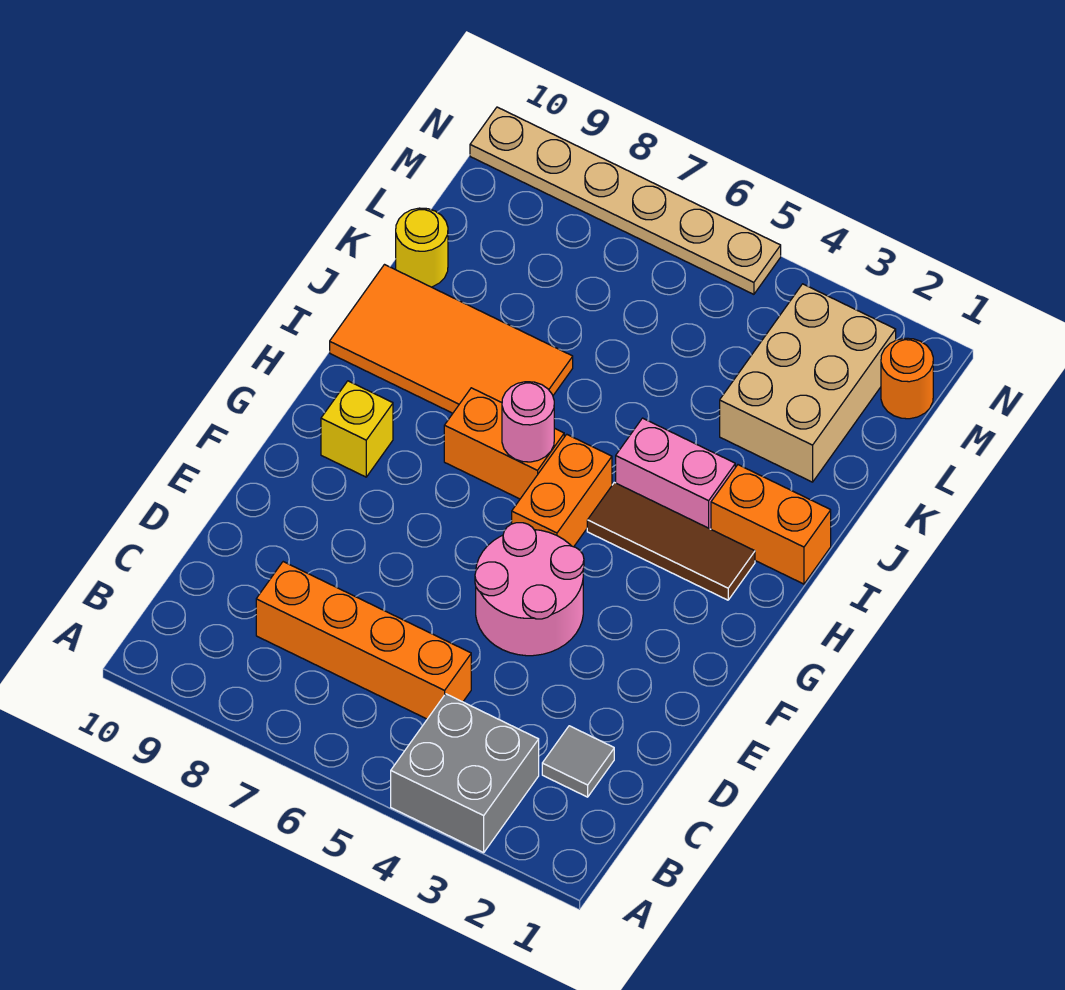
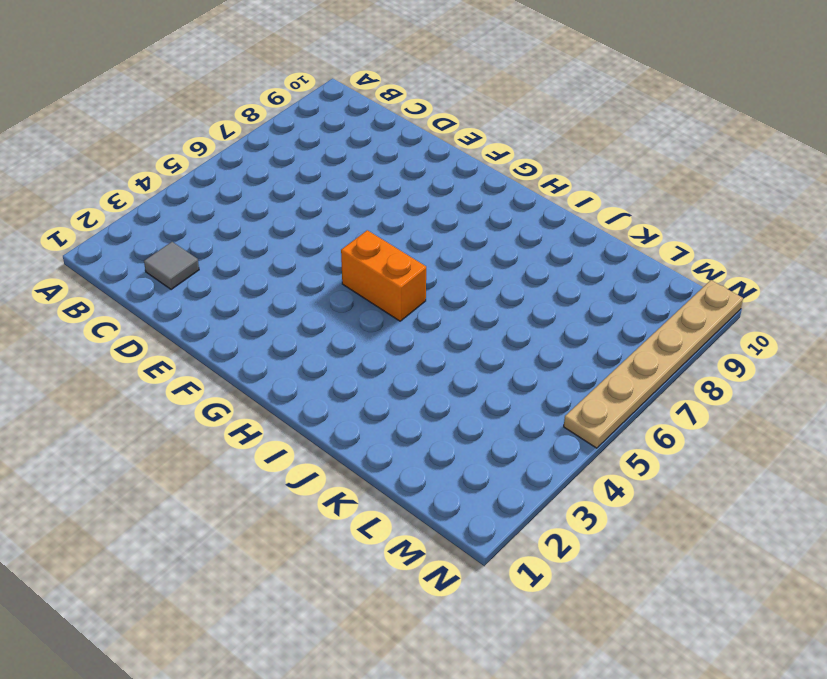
none -> grey brick A3:B4 level 1
none -> orange brick C5:C8 level 1
none -> pink round brick E4:F5 level 1

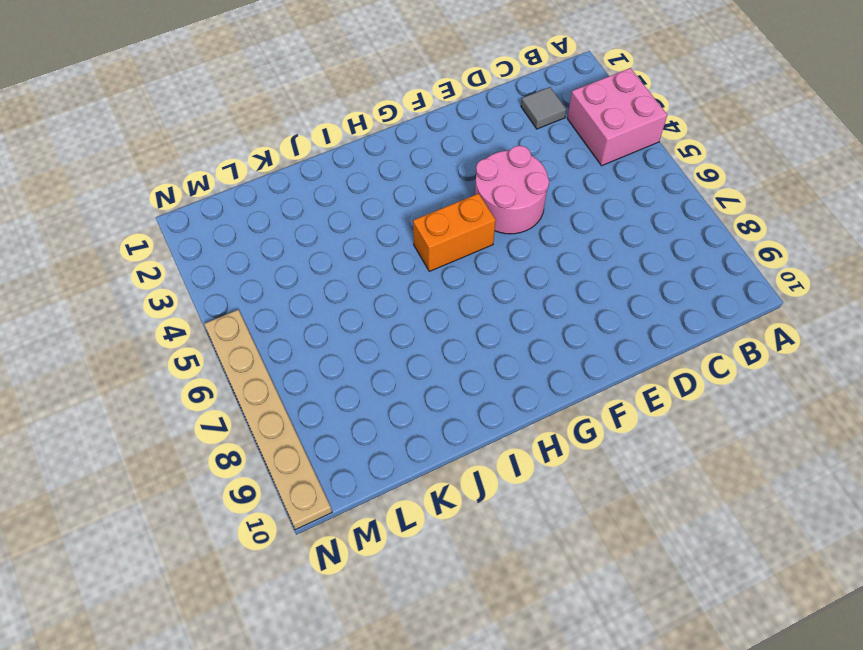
pink brick A3:B4 level 1 -> grey brick A3:B4 level 1
none -> orange brick C5:C8 level 1
none -> yellow brick G9 level 1
none -> brown tile H2:H4 level 1

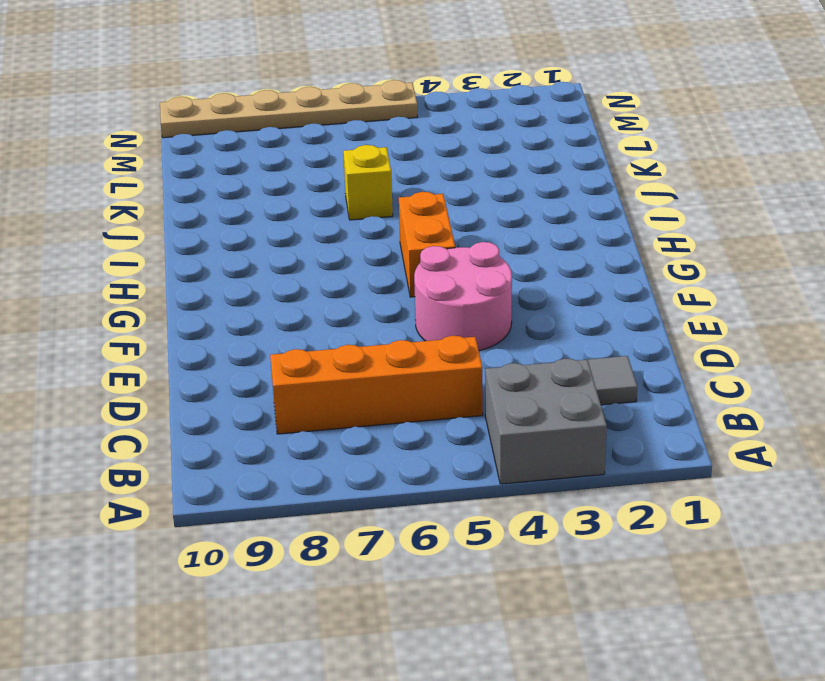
yellow brick J6 level 1 -> yellow brick G9 level 1
none -> brown tile H2:H4 level 1
none -> orange brick H6:H7 level 1
none -> orange brick I1:I2 level 1

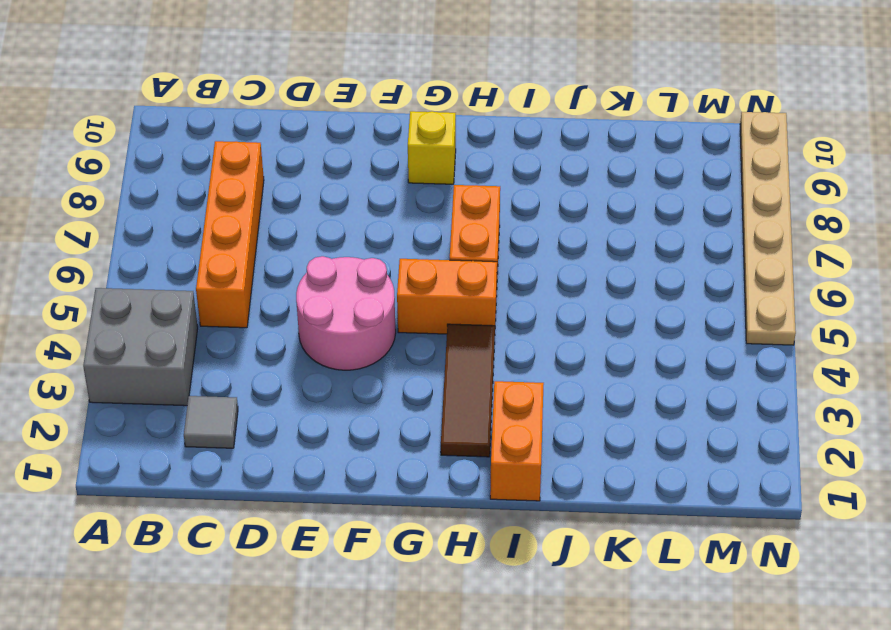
none -> pink brick I3:I4 level 1
none -> orange tile I7:J10 level 1
none -> tan brick K2:M3 level 1

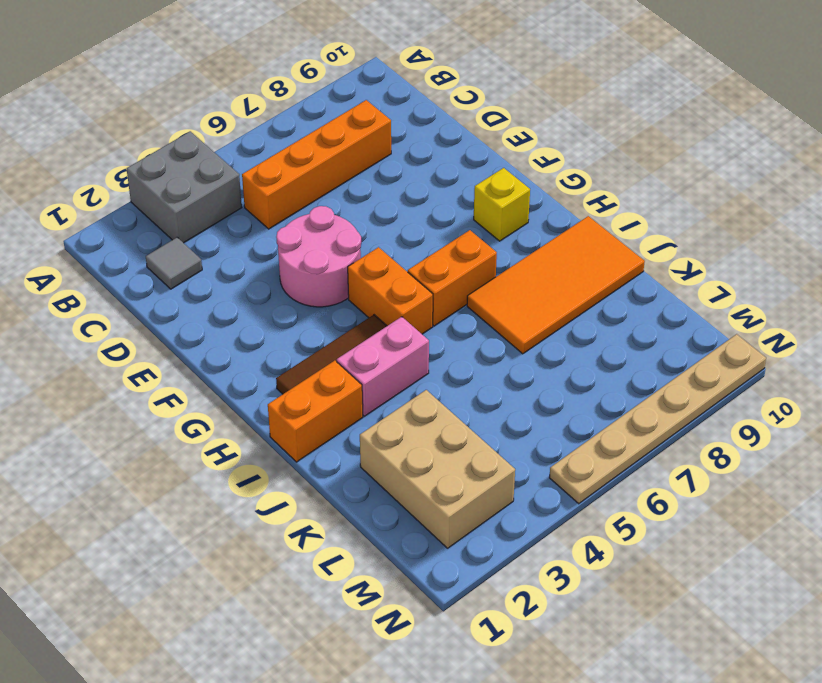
none -> yellow round brick K10 level 1
none -> orange round brick M1 level 1
none -> pink round brick H6 level 2

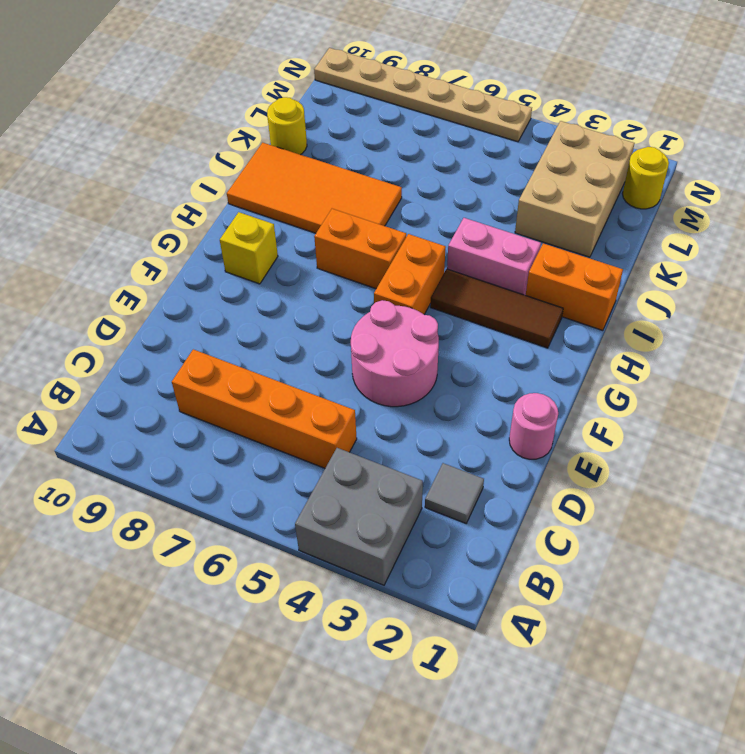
pink round brick E1 level 1 -> pink round brick H6 level 2
yellow round brick M1 level 1 -> orange round brick M1 level 1

